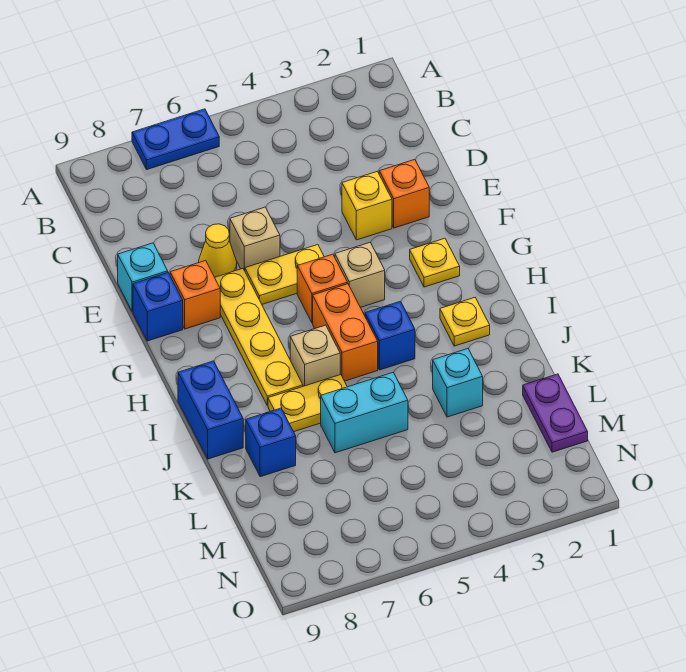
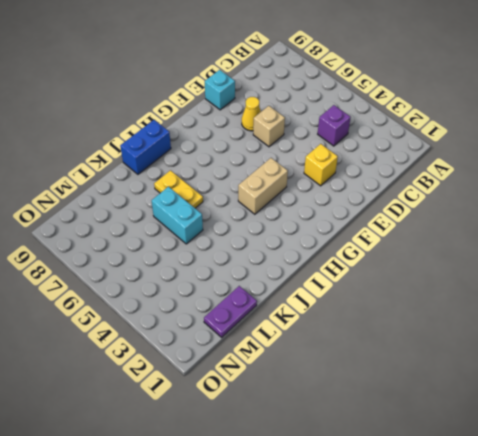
purple brick C4 level 1 -> none
tan brick G4:H4 level 1 -> tan brick G4 level 1
none -> blue plate A6:A7 level 1
none -> orange brick E2 level 1
none -> yellow plate F5:F6 level 1

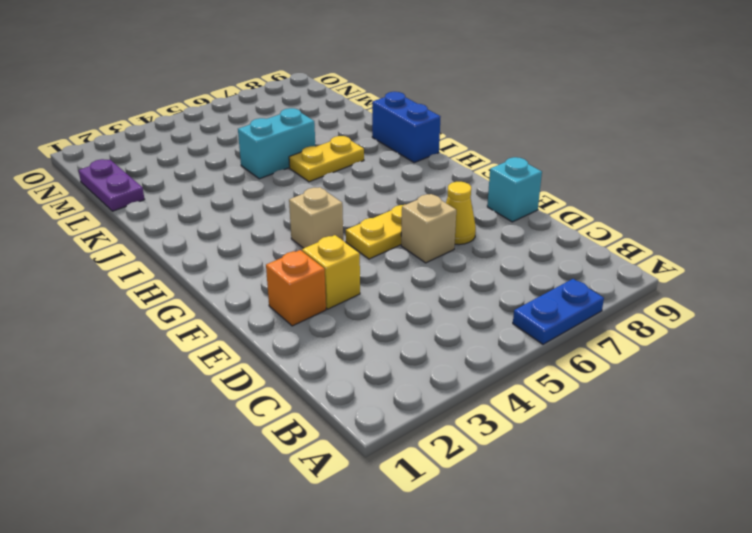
none -> yellow plate F7:I7 level 1
none -> orange brick F8 level 1
none -> blue brick F9 level 1

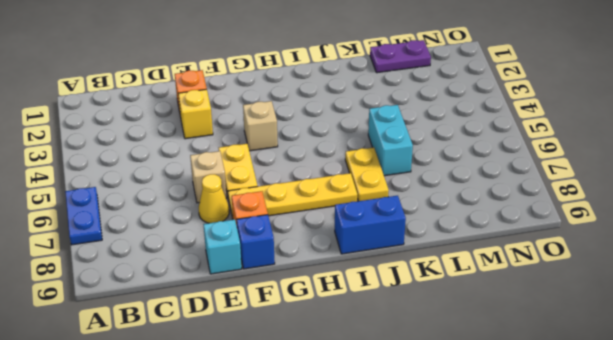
none -> yellow plate G2 level 1
none -> orange brick G5 level 1
none -> orange brick H5:I5 level 1

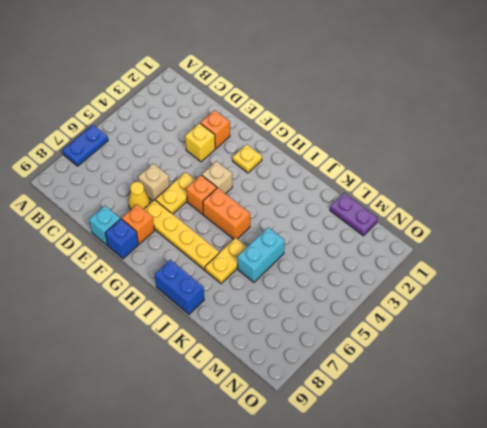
none -> yellow plate I2 level 1
none -> blue brick I4 level 1
none -> tan brick I6 level 1

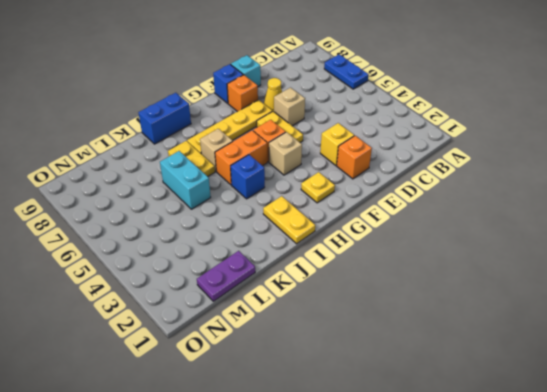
yellow plate I1:I2 level 1 -> yellow plate I2 level 1
none -> cyan brick K3 level 1
none -> blue brick K8 level 1

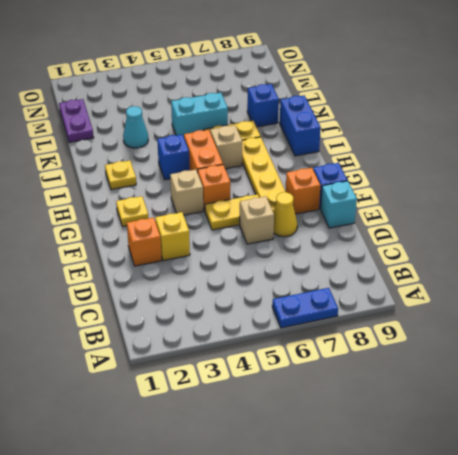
cyan cone K3 level 1 -> cyan brick K3 level 1

